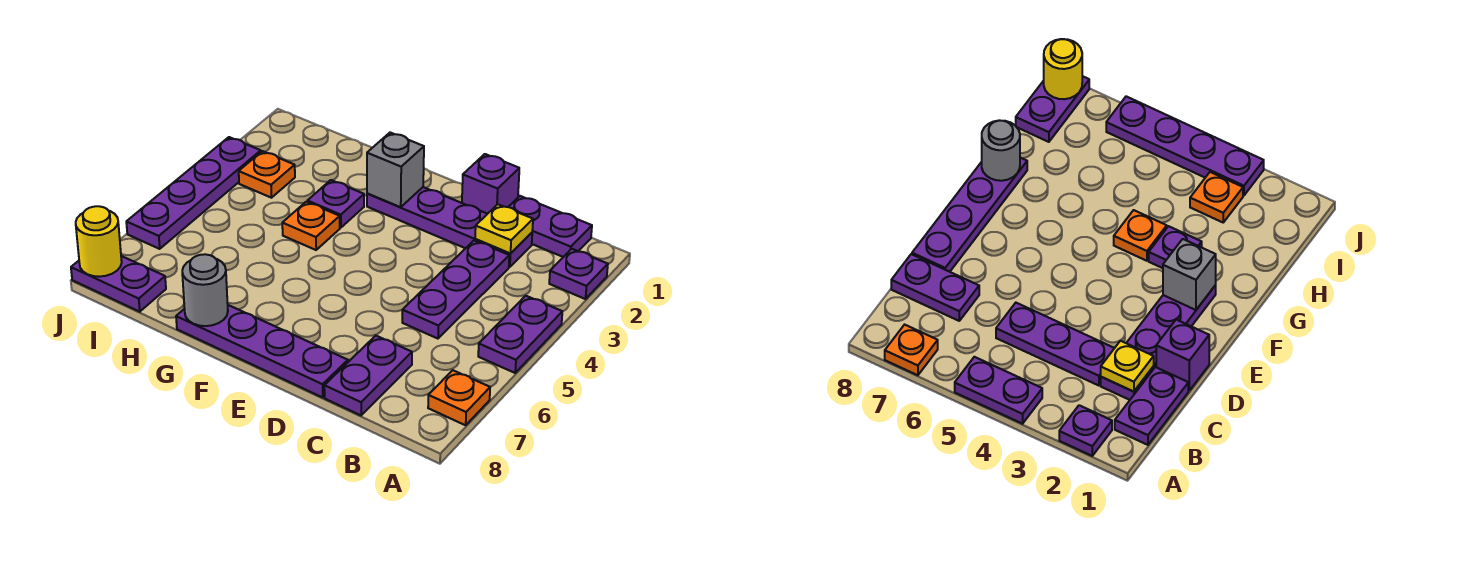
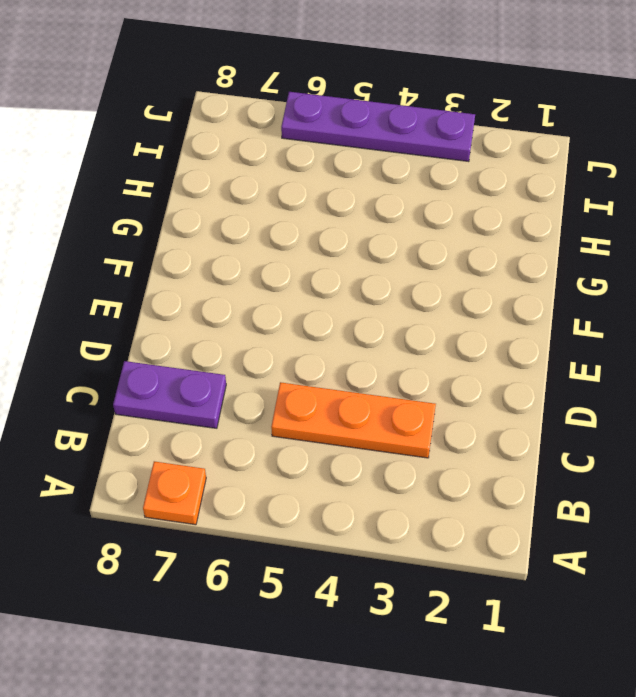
orange plate C3:C5 level 1 -> purple plate C3:C5 level 1
none -> purple plate A2 level 1
none -> purple plate A4:A5 level 1
none -> purple plate B1:C1 level 1

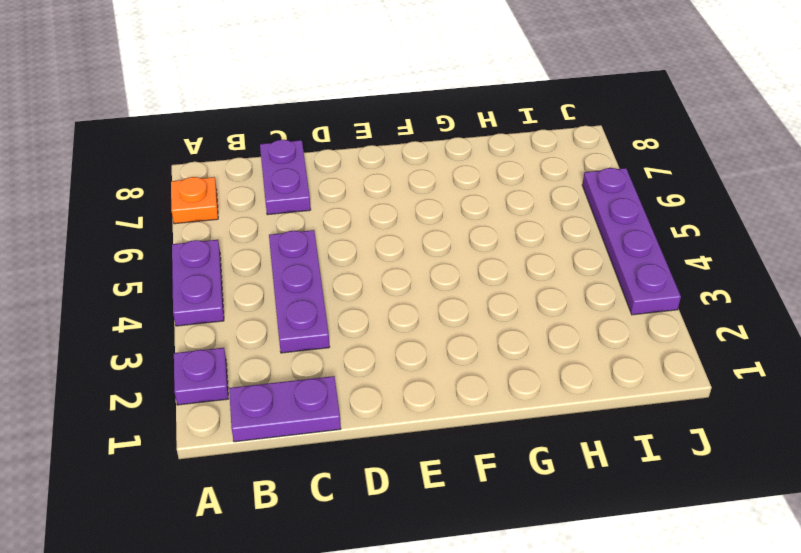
none -> purple plate C2:F2 level 1
none -> purple brick D1 level 1
none -> purple plate D8:G8 level 1

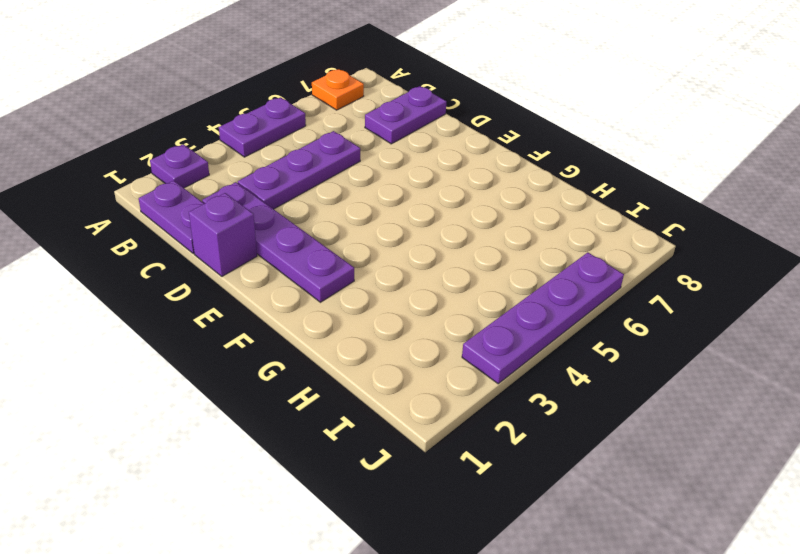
none -> purple plate D8:G8 level 1
none -> purple plate G3 level 1
none -> orange plate G4 level 1

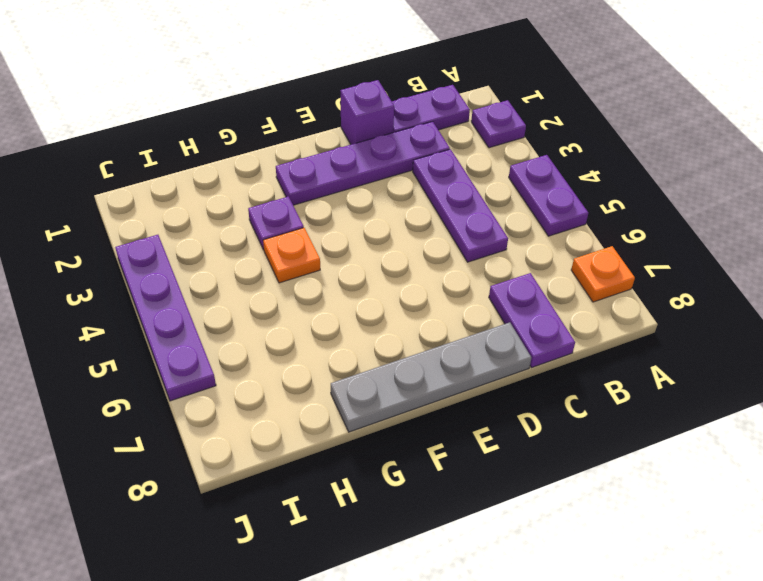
grey plate D8:G8 level 1 -> purple plate D8:G8 level 1
none -> orange plate I3 level 1
none -> purple plate I8:J8 level 1
none -> yellow plate C2 level 2

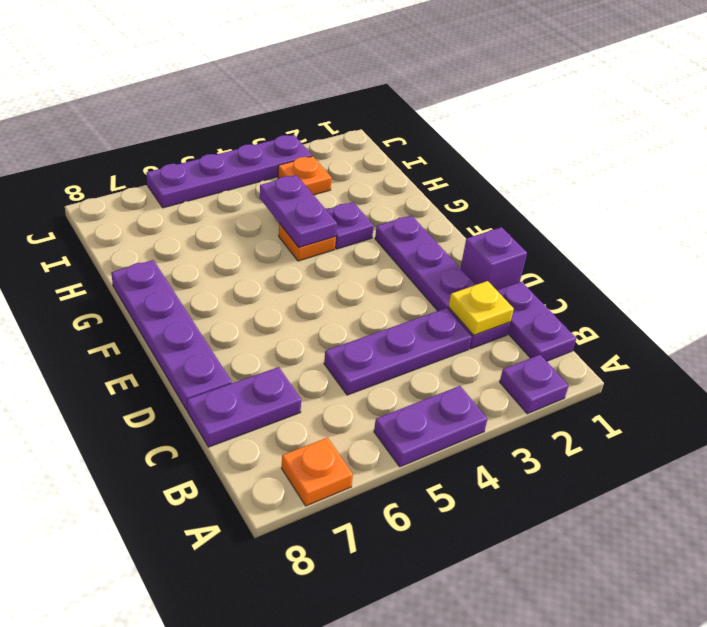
purple plate G4:H4 level 2 -> purple plate I8:J8 level 1
none -> grey brick F2 level 2
none -> grey round brick G8 level 2
none -> yellow round brick J8 level 2

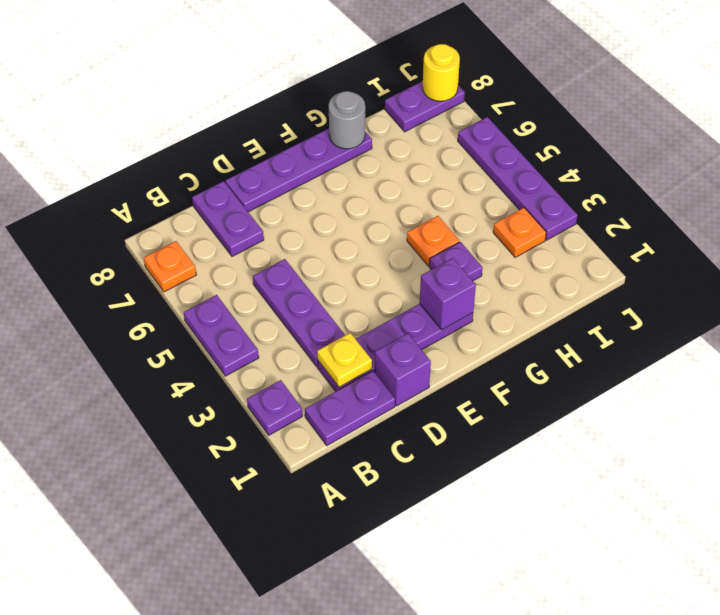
purple brick F2 level 2 -> grey brick F2 level 2

